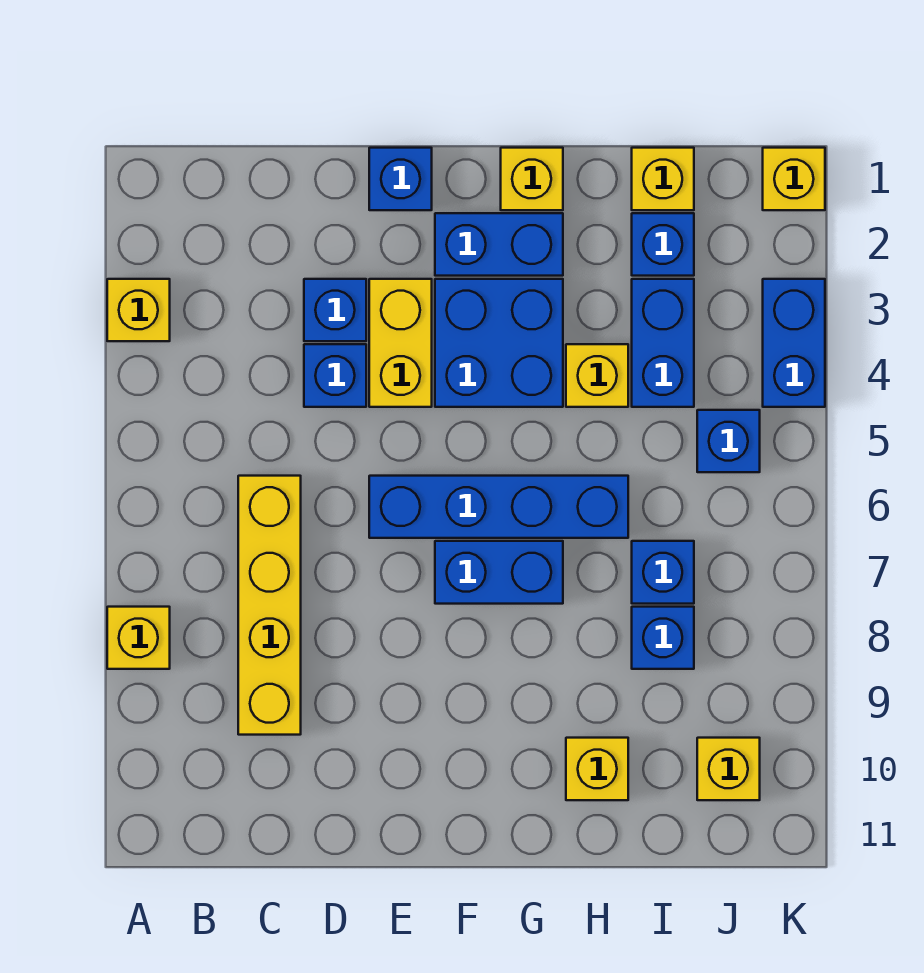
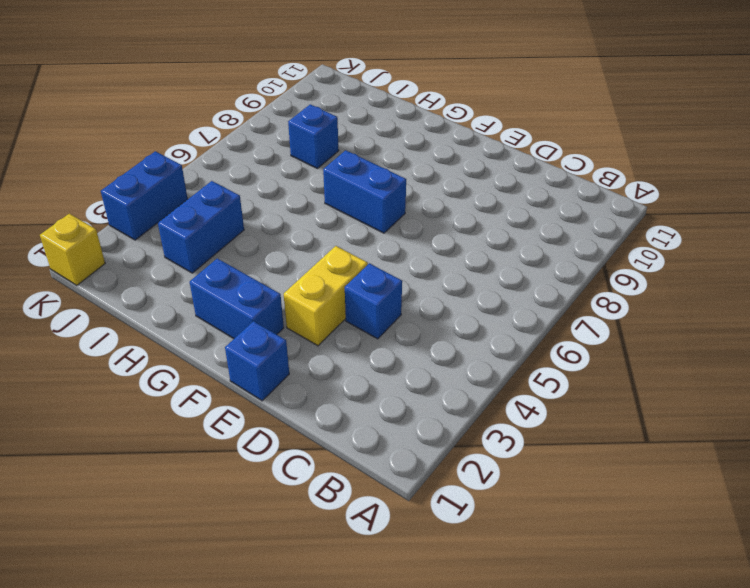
none -> yellow brick A3 level 1
none -> yellow brick A8 level 1
none -> yellow brick C6:C9 level 1

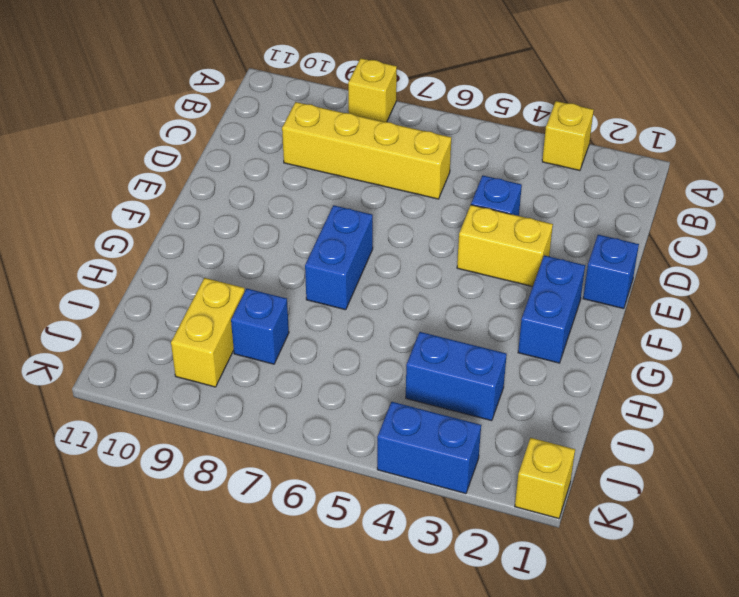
yellow brick I9:J9 level 1 -> none
none -> blue brick D3 level 1
none -> blue brick E6:H6 level 1
none -> blue brick F3:G4 level 1

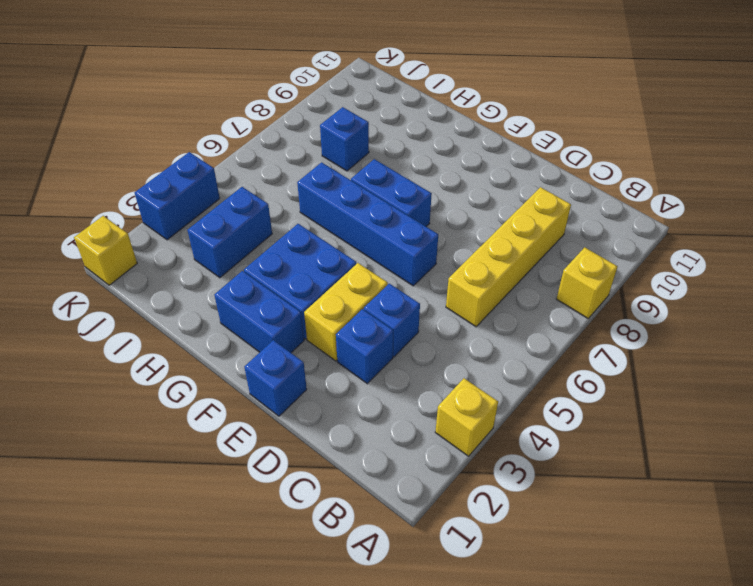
none -> yellow brick G1 level 1
none -> yellow brick H4 level 1
none -> yellow brick H10 level 1

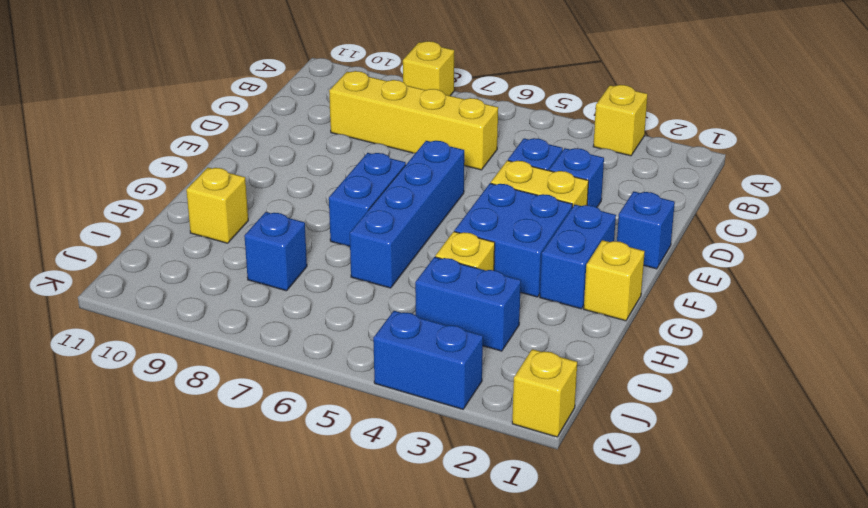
none -> yellow brick I1 level 1
none -> blue brick I2 level 1
none -> blue brick I7 level 1

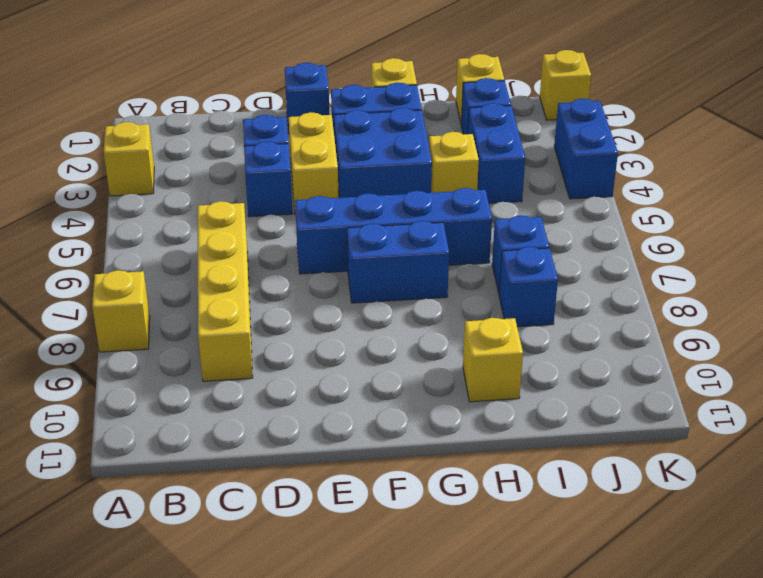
none -> blue brick J5 level 1
none -> yellow brick J10 level 1

